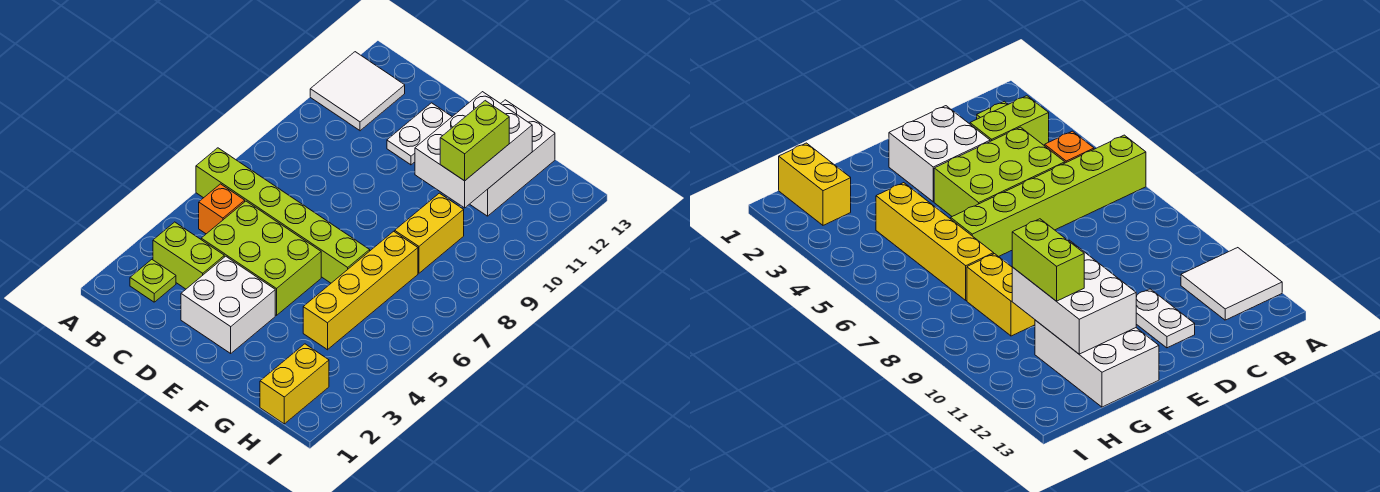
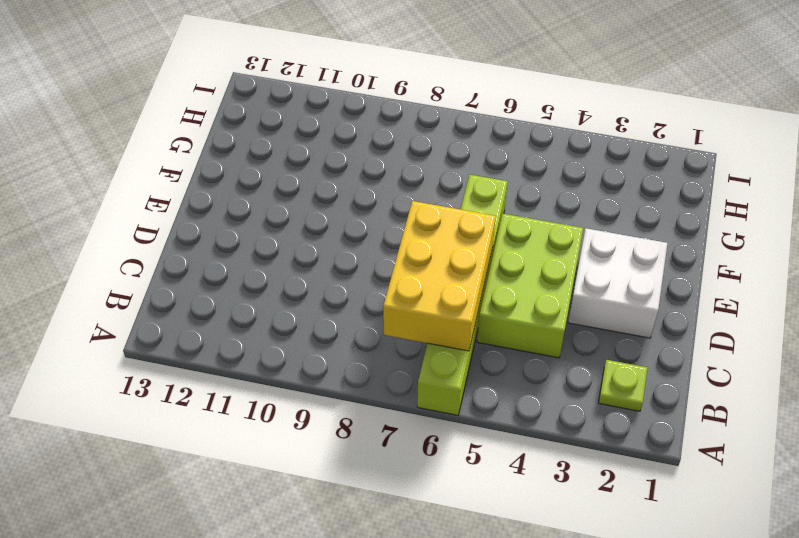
yellow brick B6:D7 level 2 -> none
none -> white tile A11:B12 level 1
none -> lime brick B3:C3 level 1
none -> orange brick B5 level 1

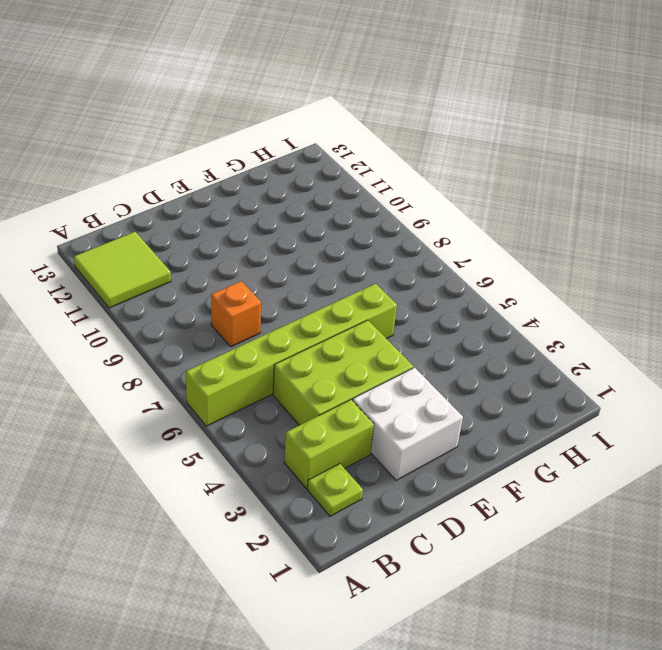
lime tile A11:B12 level 1 -> white tile A11:B12 level 1
orange brick C8 level 1 -> orange brick B5 level 1
none -> white plate D11:D12 level 1
none -> white brick F11:G13 level 1
none -> yellow brick G4:G7 level 1

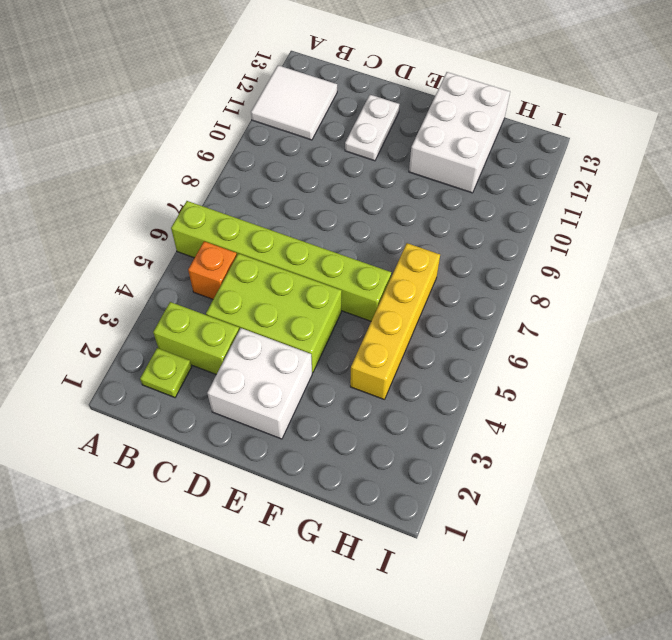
none -> yellow brick G8:G9 level 1
none -> yellow brick H1:H2 level 1
none -> white brick F10:G12 level 2

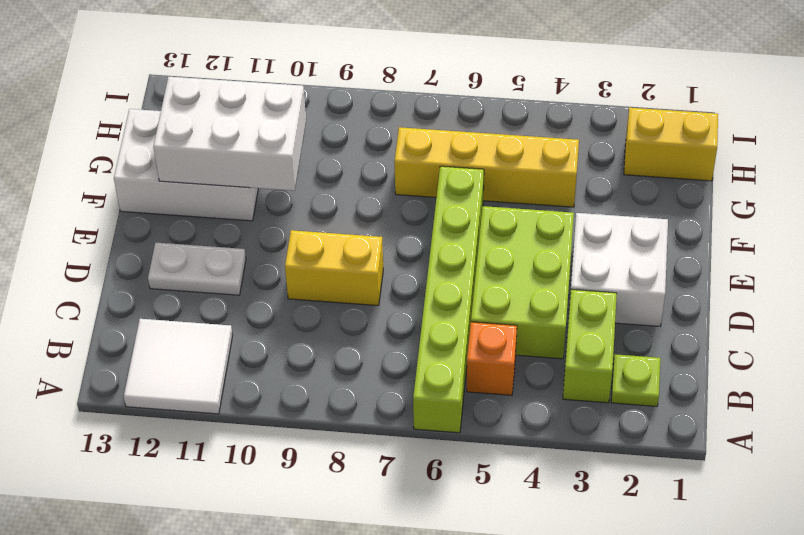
yellow brick D8:D9 level 1 -> yellow brick G8:G9 level 1
none -> lime brick G10:G11 level 3

